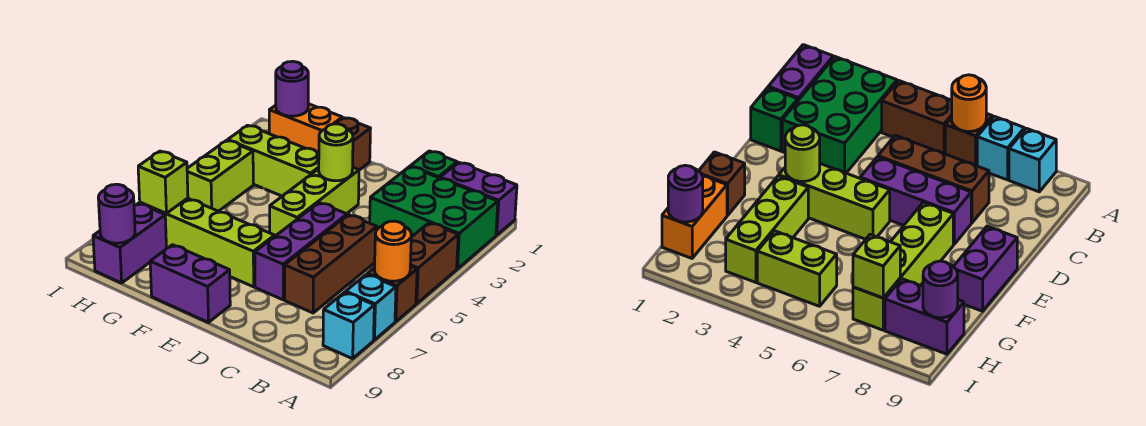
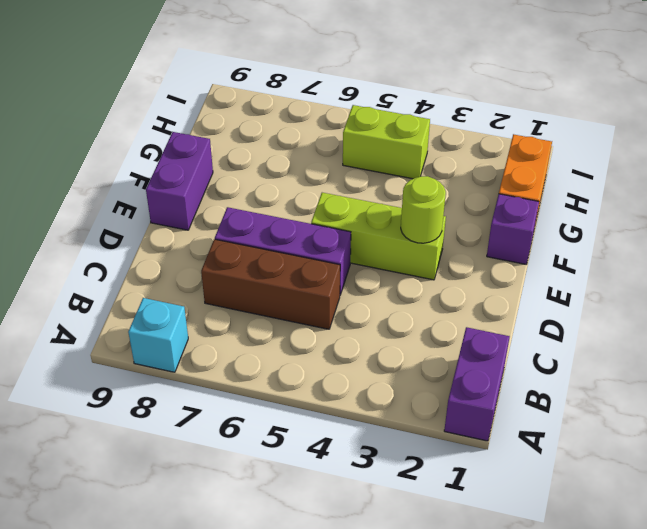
purple brick F1 level 1 -> brown brick F1 level 1
none -> green brick A2:C3 level 1
none -> brown brick A4:A5 level 1
none -> brown brick A6 level 1

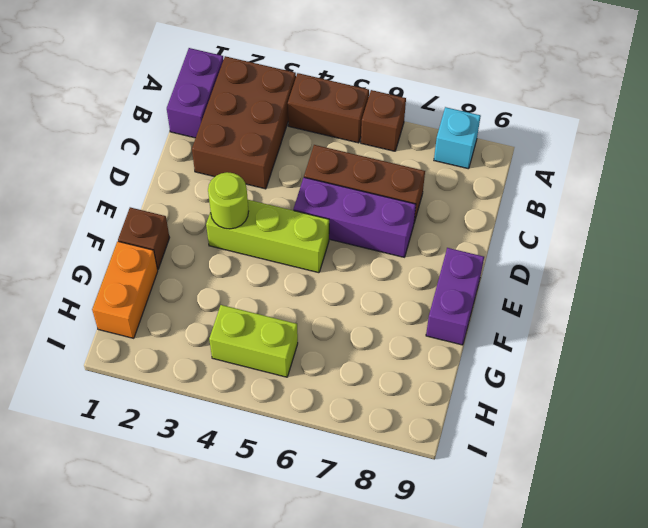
brown brick A2:C3 level 1 -> green brick A2:C3 level 1
none -> cyan brick A7 level 1
none -> green brick C1 level 1
none -> lime brick E7:H7 level 1

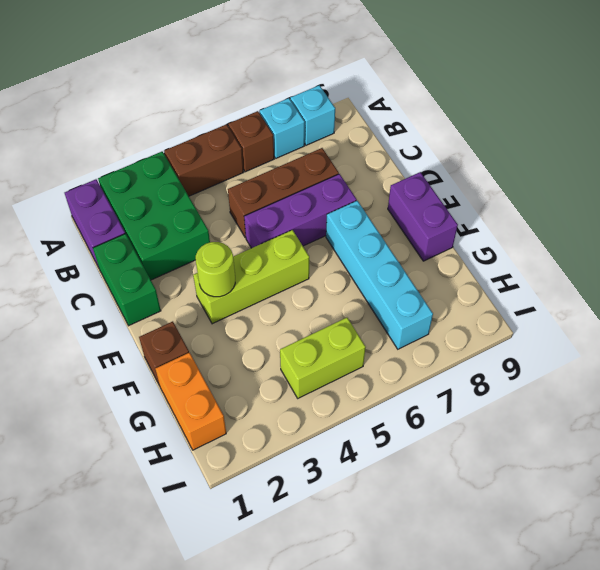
green brick C1:D1 level 1 -> green brick C1 level 1
cyan brick E7:H7 level 1 -> lime brick E7:H7 level 1
none -> lime brick F3:H3 level 1
none -> purple brick H8:H9 level 1
none -> orange round brick A6 level 2

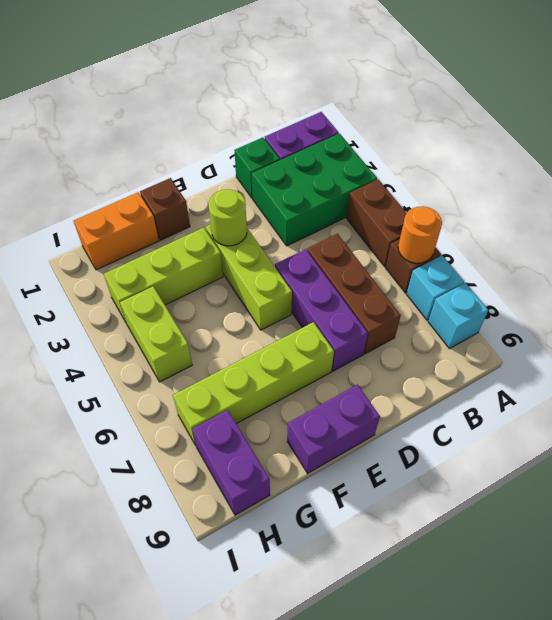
none -> purple round brick H1 level 2
none -> lime brick H7 level 2
none -> purple round brick H9 level 2

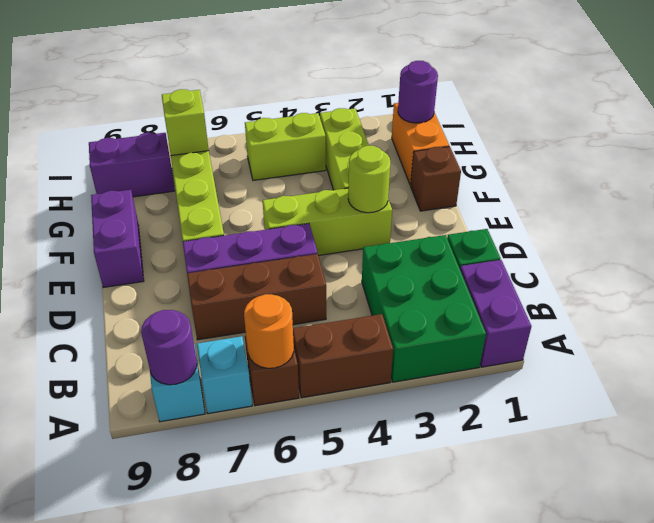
purple round brick A8 level 2 -> purple round brick H9 level 2

